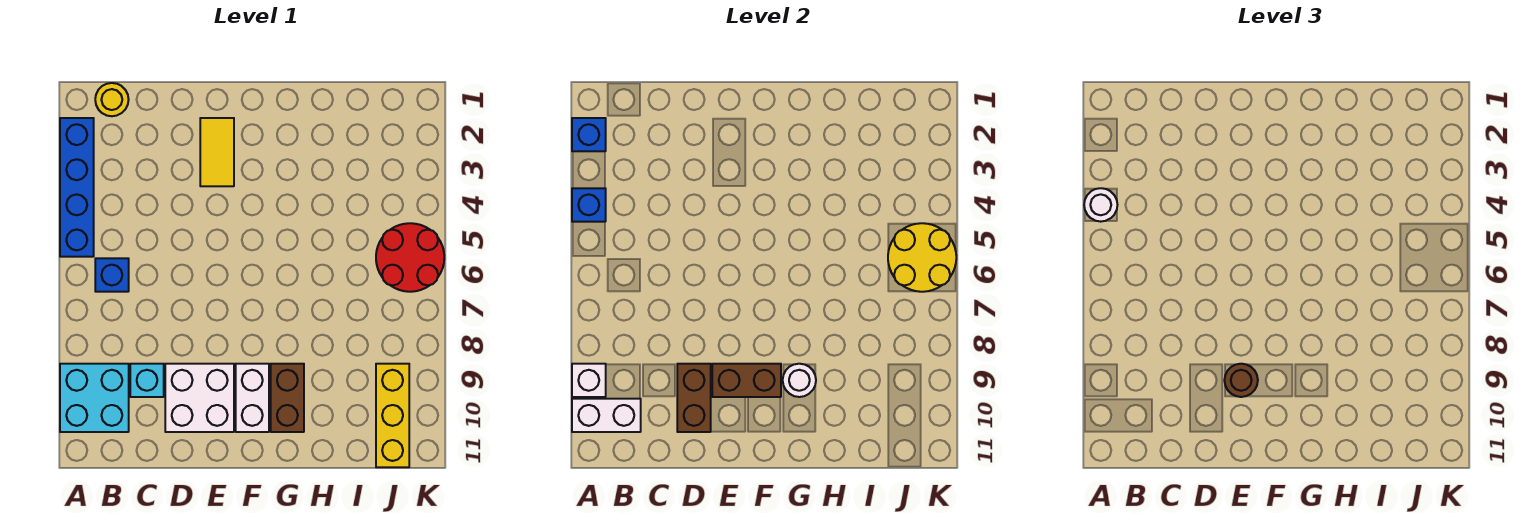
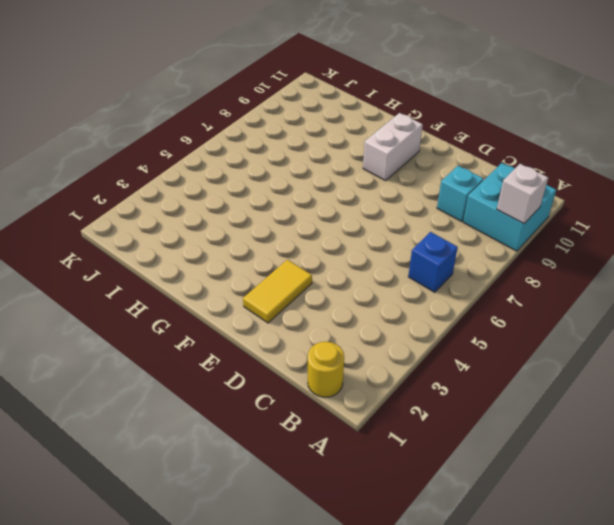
none -> blue brick A2:A5 level 1
none -> white brick D9:E10 level 1
none -> brown brick G9:G10 level 1

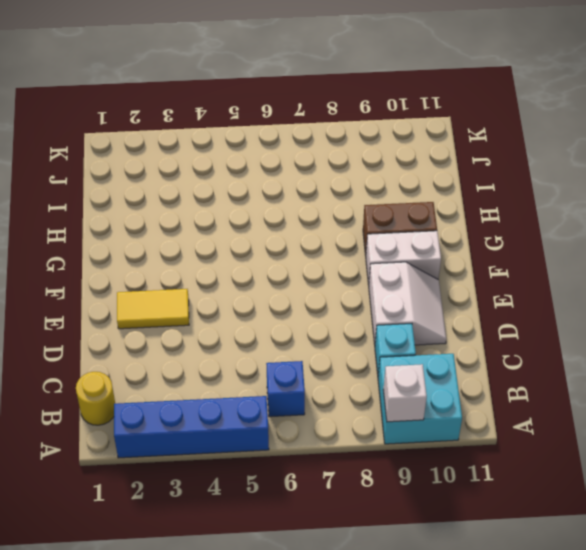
white slope D9:E10 level 1 top 9 -> white brick D9:E10 level 1
none -> red round brick J5:K6 level 1
none -> yellow brick J9:J11 level 1
none -> blue brick A2 level 2

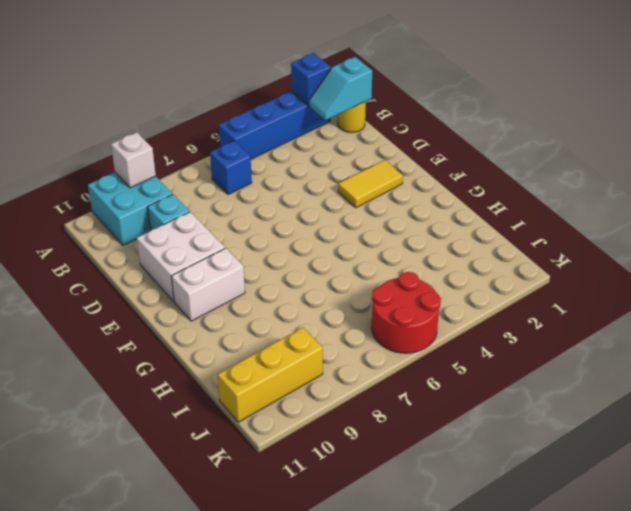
cyan slope B1:B2 level 2 top 1 -> none
none -> brown brick G9:G10 level 1
none -> blue brick A4 level 2
none -> white brick A10:B10 level 2

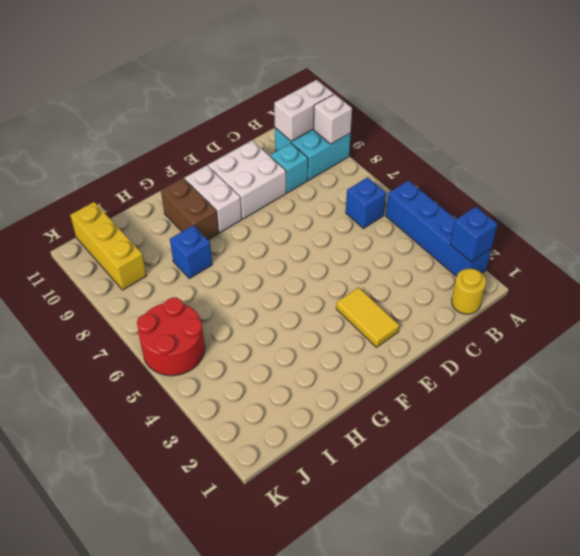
blue brick H8 level 1 -> blue brick A4 level 2
none -> brown brick D9:D10 level 2
none -> brown brick E9:F9 level 2
none -> white round brick G9 level 2

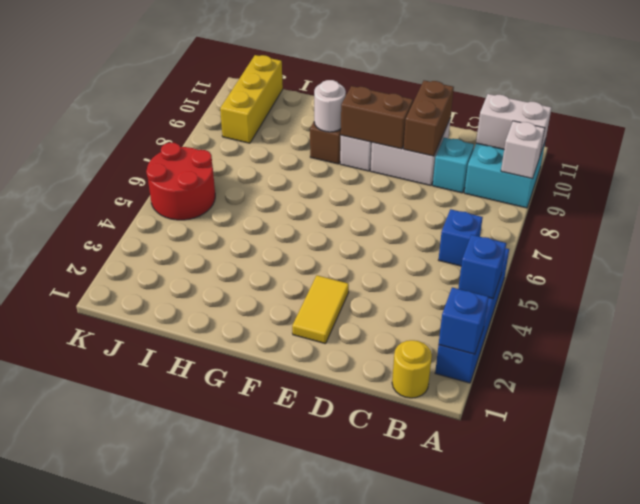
none -> yellow round brick J5:K6 level 2
none -> white round brick A4 level 3
none -> brown round brick E9 level 3

